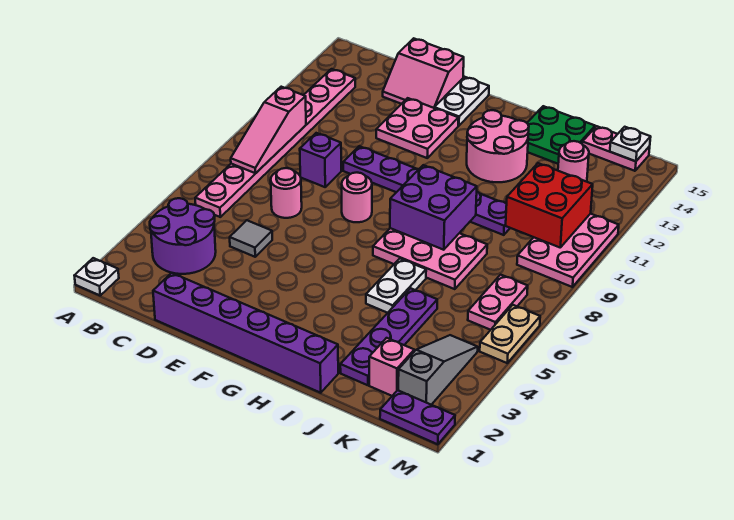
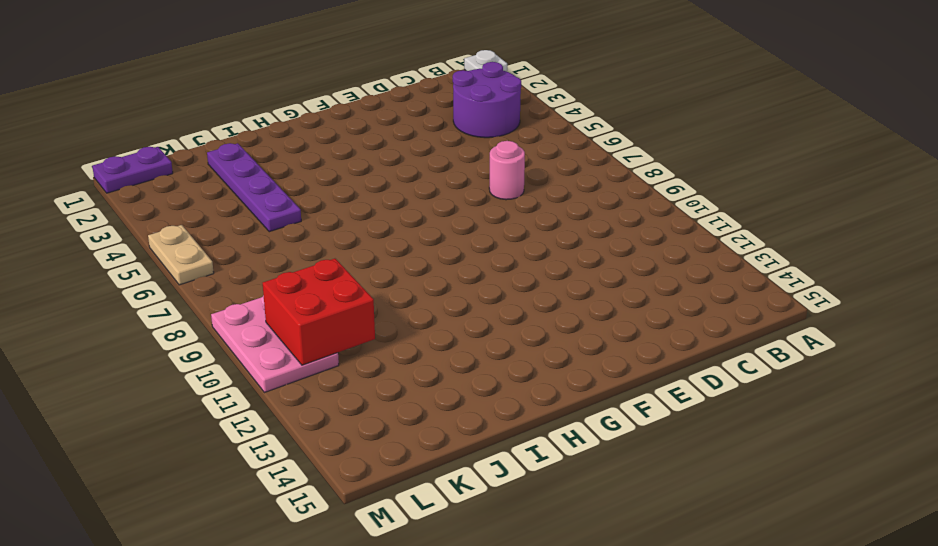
none -> pink plate B6:B13 level 1
none -> purple brick D1:I1 level 1
none -> grey tile D5 level 1

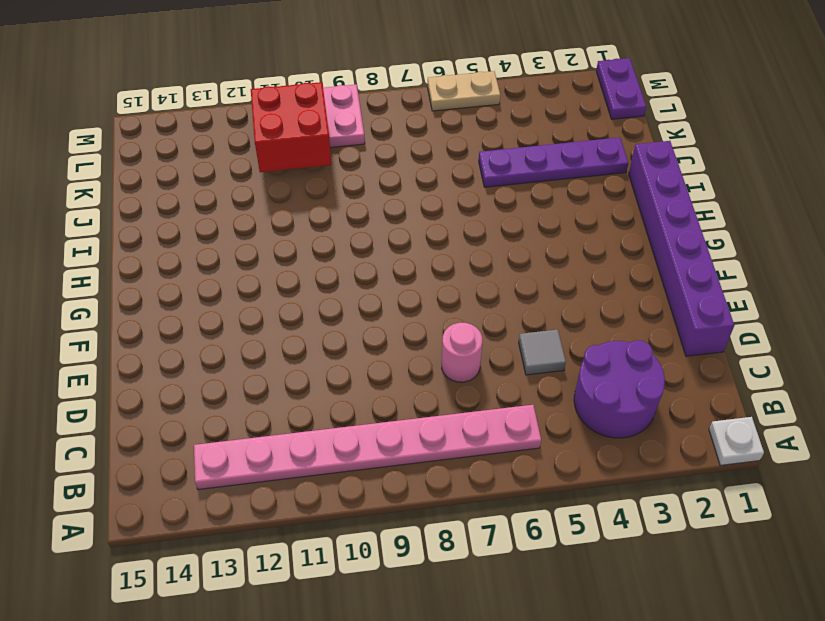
none -> purple brick D9 level 1
none -> pink slope D14:E15 level 1 top 15
none -> purple plate E10:J10 level 1

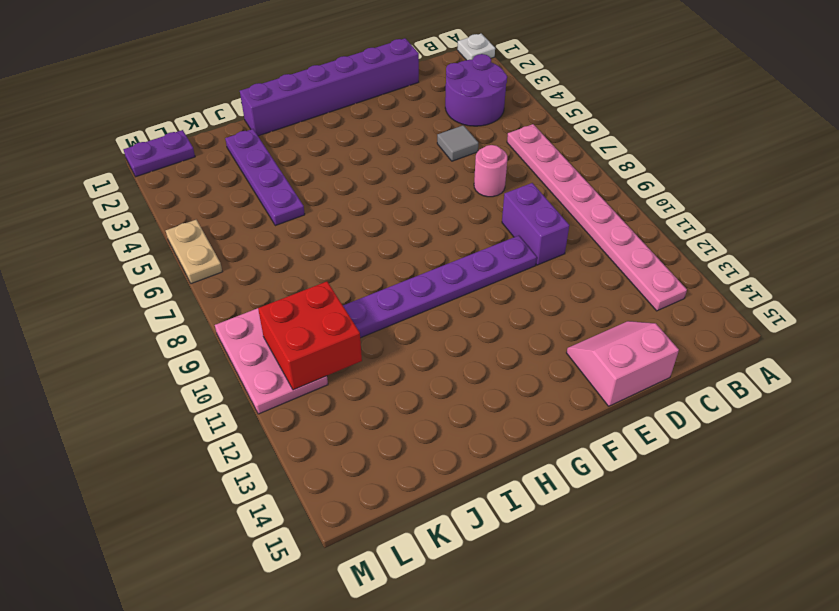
purple brick D9:D10 level 1 -> purple brick D9 level 1
none -> pink plate E12:F13 level 1
none -> pink round brick F8 level 1
none -> white plate F14:F15 level 1

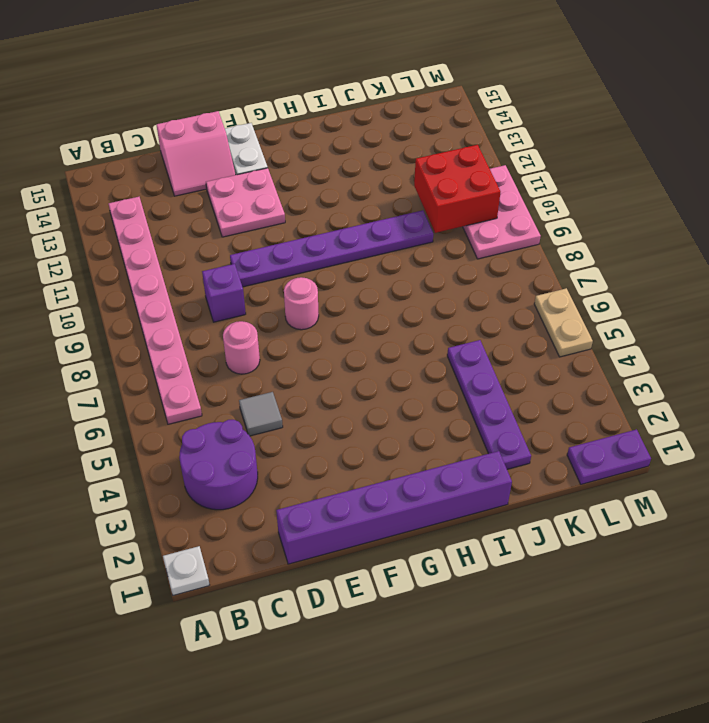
none -> pink plate H7:J8 level 1
none -> pink round brick H12:I13 level 1
none -> white plate I5:I6 level 1

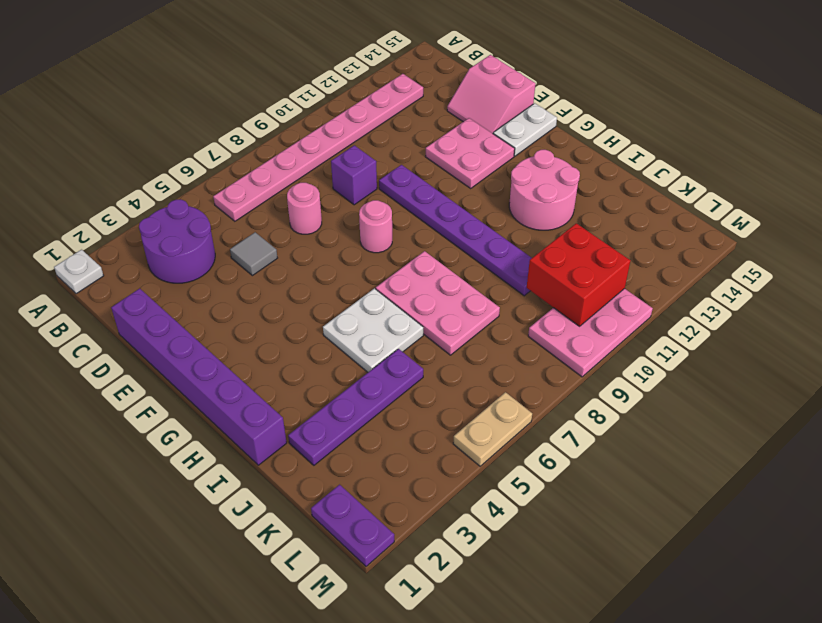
white plate H5:I6 level 1 -> white plate I5:I6 level 1
none -> green plate I14:J15 level 1
none -> pink brick K2 level 1
none -> pink round brick K13 level 1

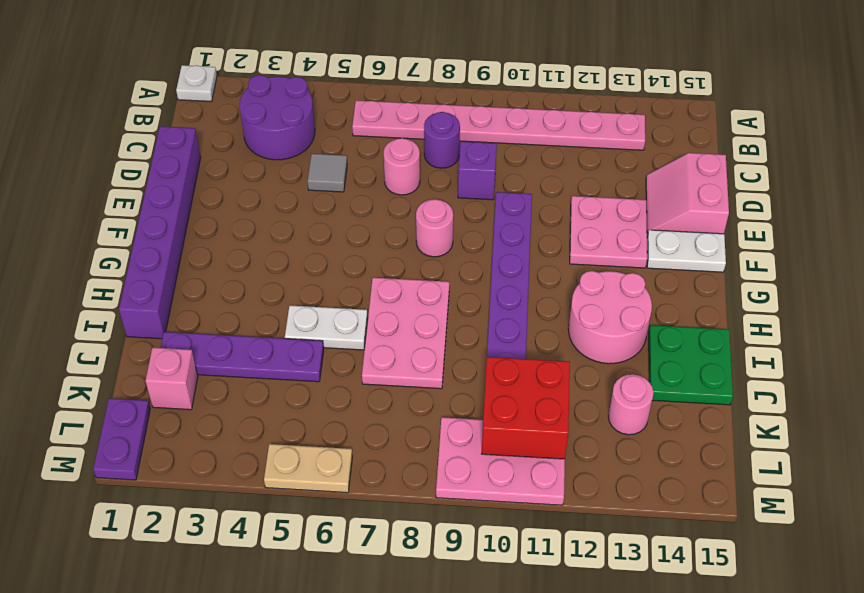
purple round brick C8 level 1 -> none
none -> pink plate K15:L15 level 1
none -> grey slope L2:L4 level 1 top 2
none -> pink plate L6:L7 level 1

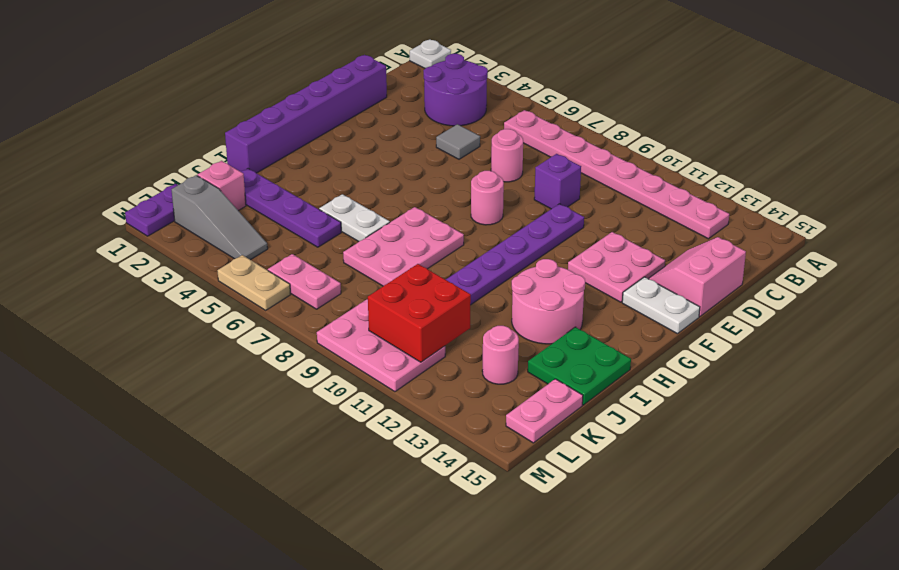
none -> pink slope B8:B10 level 2 top 10
none -> purple brick H8:I9 level 2
none -> white plate L15 level 2

